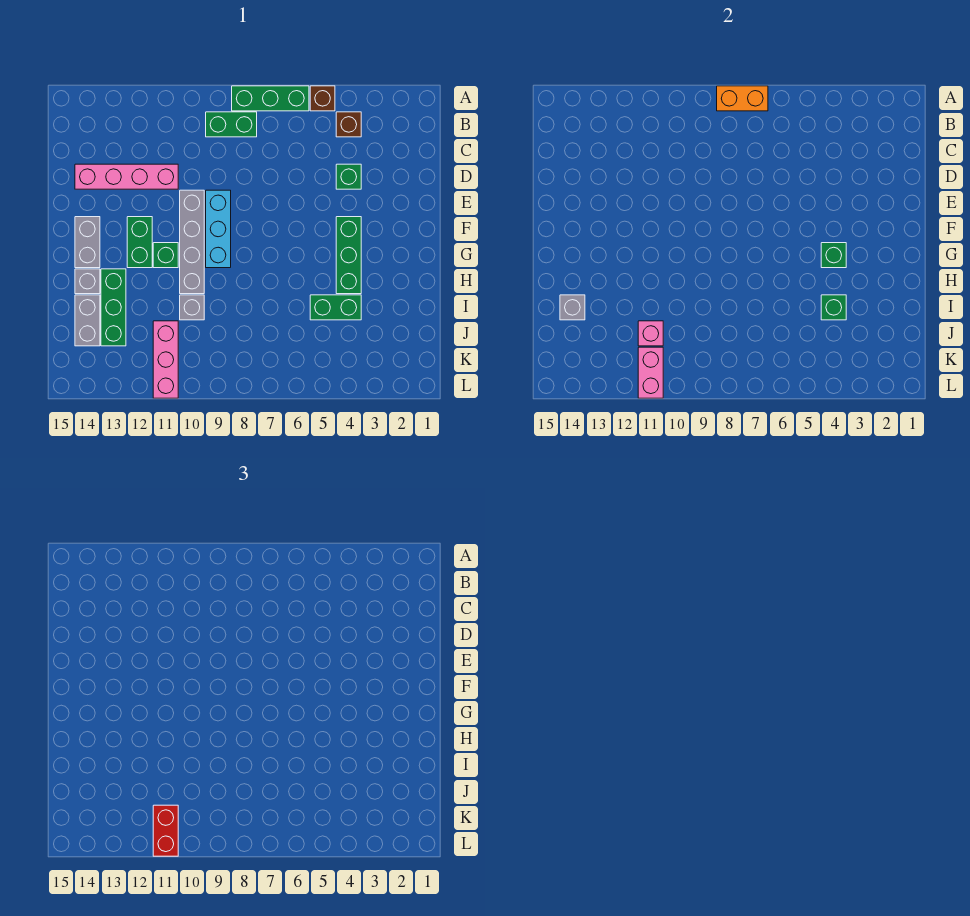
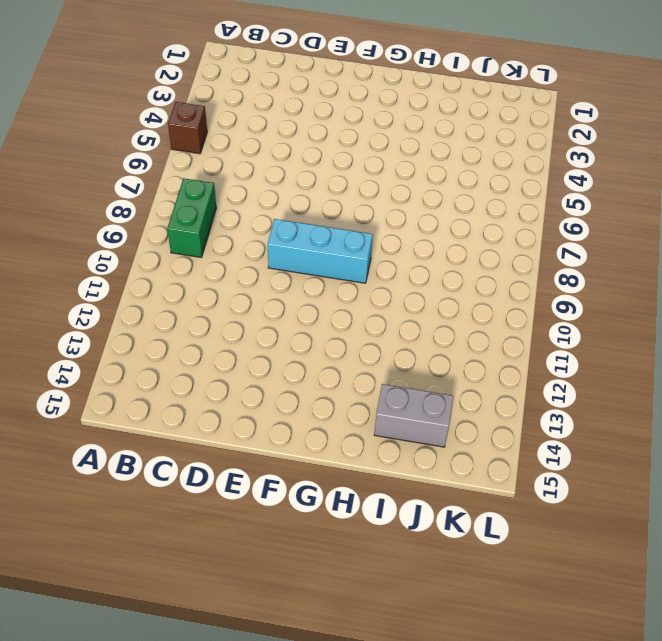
none -> green brick A6:A8 level 1
none -> brown brick B4 level 1
none -> green brick D4 level 1

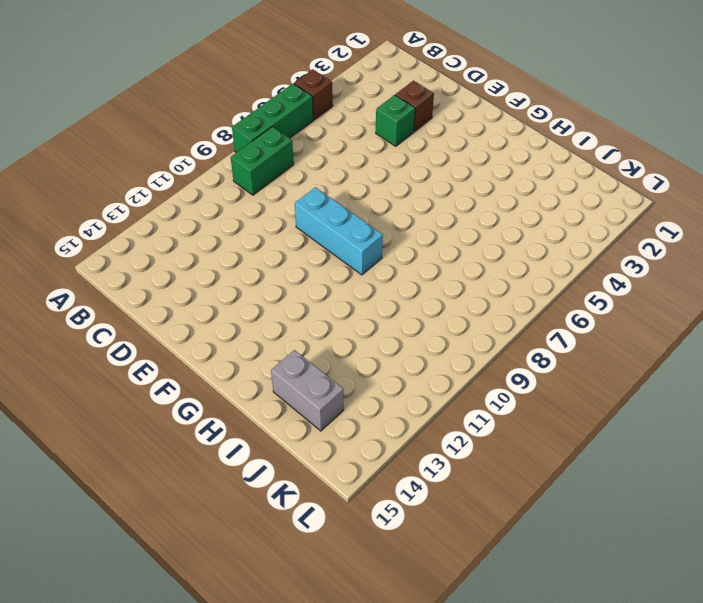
brown brick D3 level 1 -> brown brick B4 level 1
none -> pink brick D11:D14 level 1
none -> grey brick E10:H10 level 1
none -> green brick F4:H4 level 1

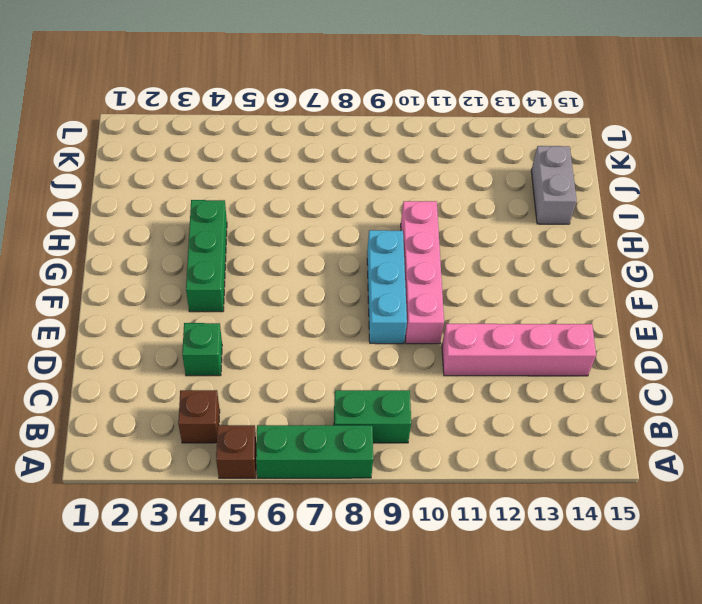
pink brick E10:H10 level 1 -> grey brick E10:H10 level 1
none -> green brick F12:G12 level 1
none -> grey brick F14:G14 level 1
none -> green brick G11 level 1

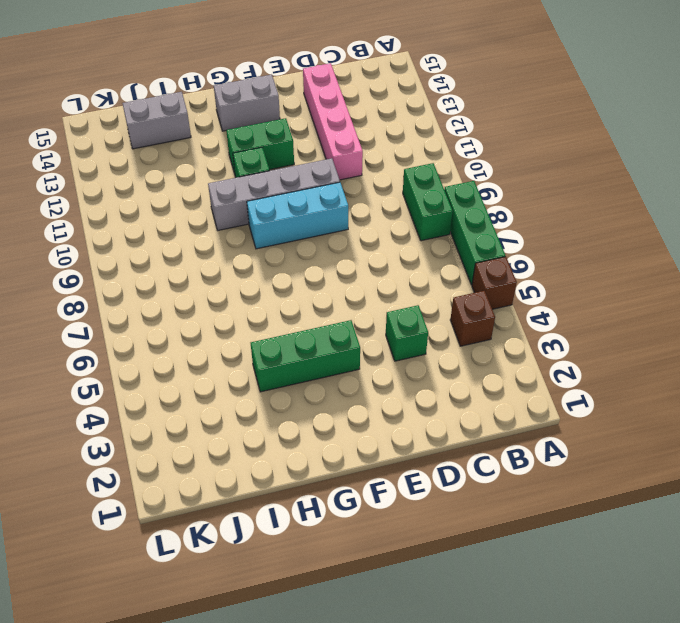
none -> green brick H13:J13 level 1
none -> grey brick H14 level 1
none -> green brick I4:I5 level 1

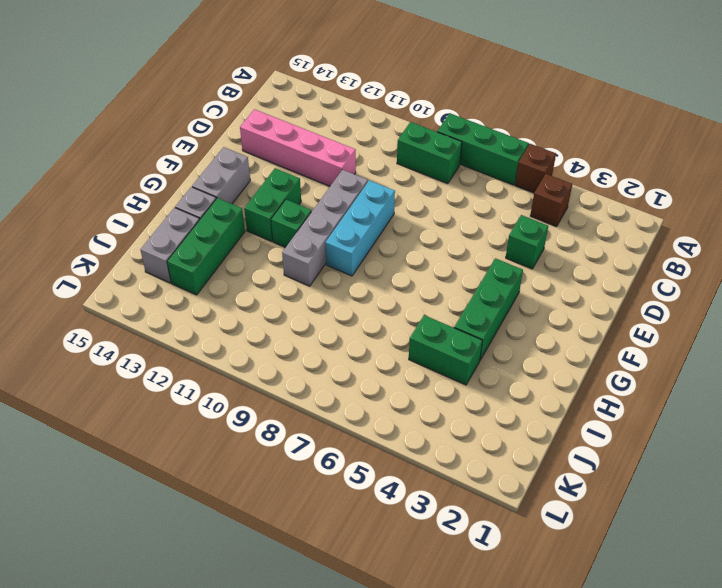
none -> grey brick I10 level 1
none -> pink brick J11:L11 level 1
none -> orange brick A7:A8 level 2

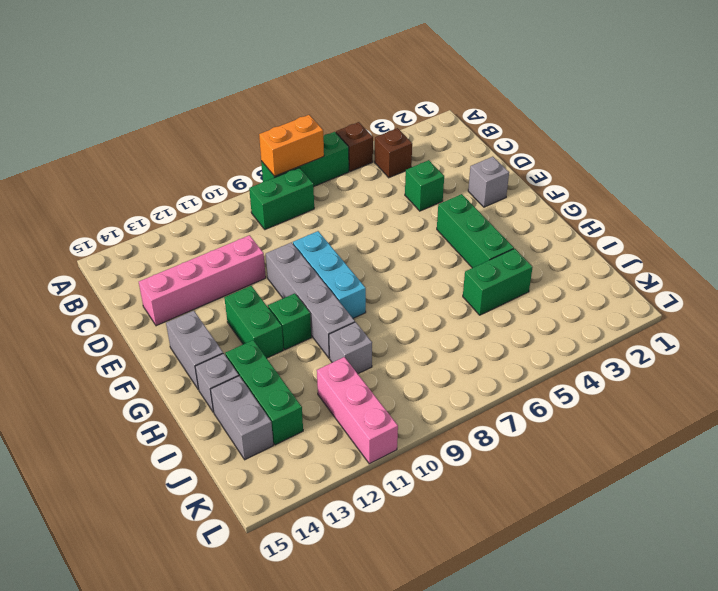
grey brick E2 level 1 -> grey brick I14 level 2
none -> green brick G4 level 2
none -> green brick I4 level 2
none -> pink brick J11 level 2

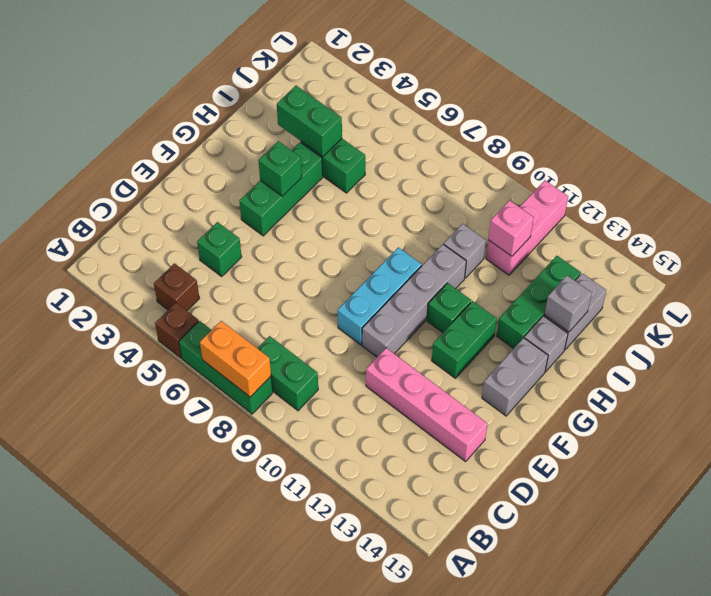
green brick I3:I4 level 2 -> green brick I4 level 2
none -> pink brick K11:L11 level 2
none -> red brick K11:L11 level 3

